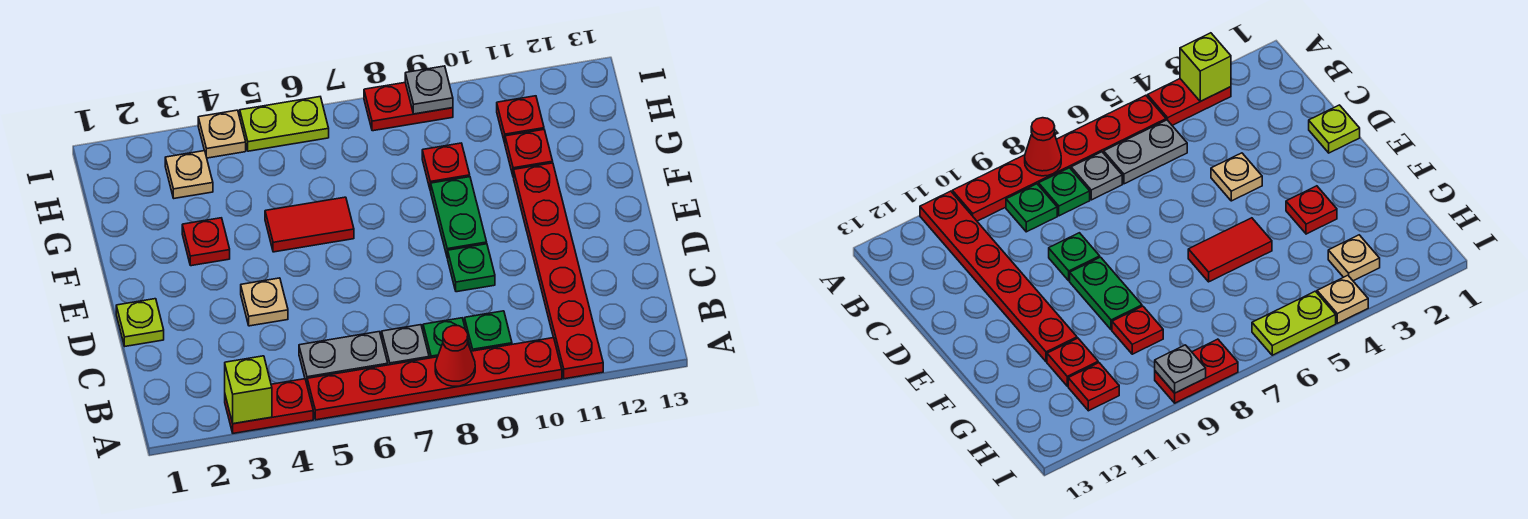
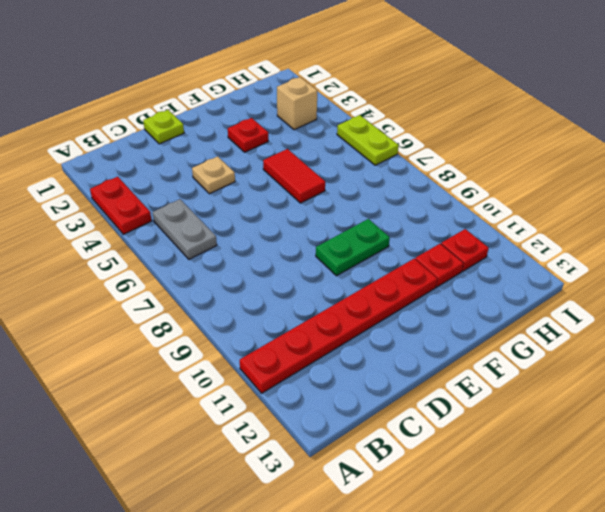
tan brick H3 level 1 -> tan plate H3 level 1
none -> red plate A5:A10 level 1
none -> grey plate B7 level 1
none -> green plate B8 level 1

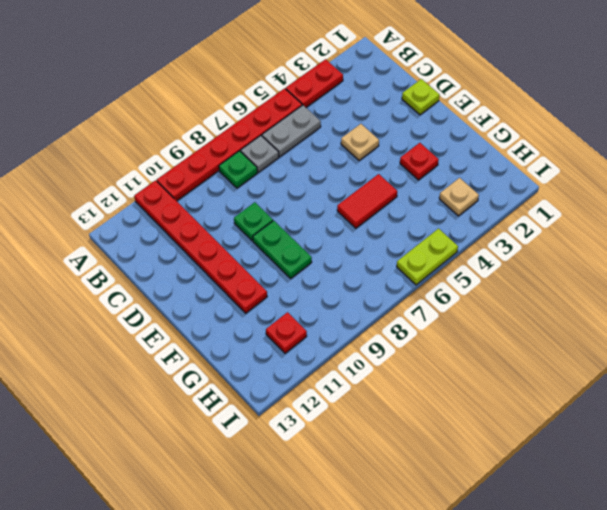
none -> green plate B9 level 1
none -> red plate G9 level 1
none -> red plate G11 level 1

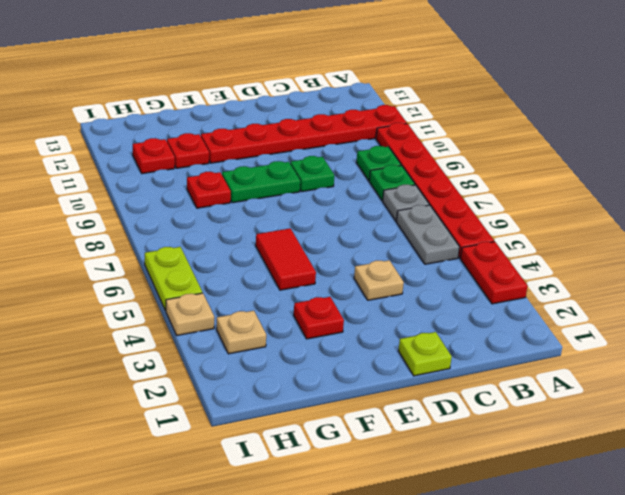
none -> red plate I8:I9 level 1
none -> lime brick A3 level 2
none -> red cone A8 level 2

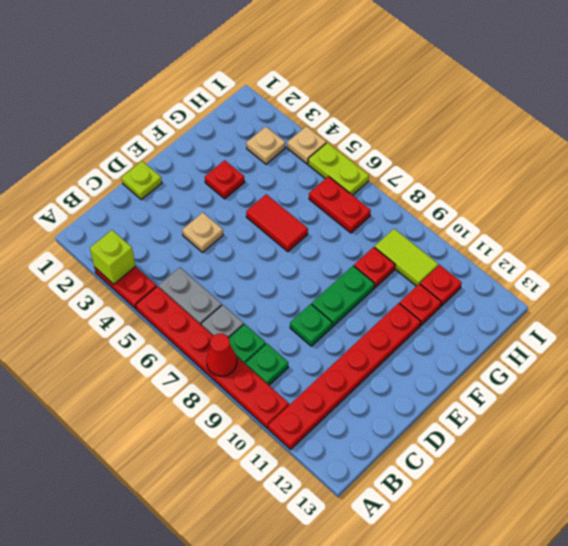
red plate H6:H7 level 1 -> red plate I8:I9 level 1
lime tile H9:H10 level 1 -> none
none -> grey plate I9 level 2

